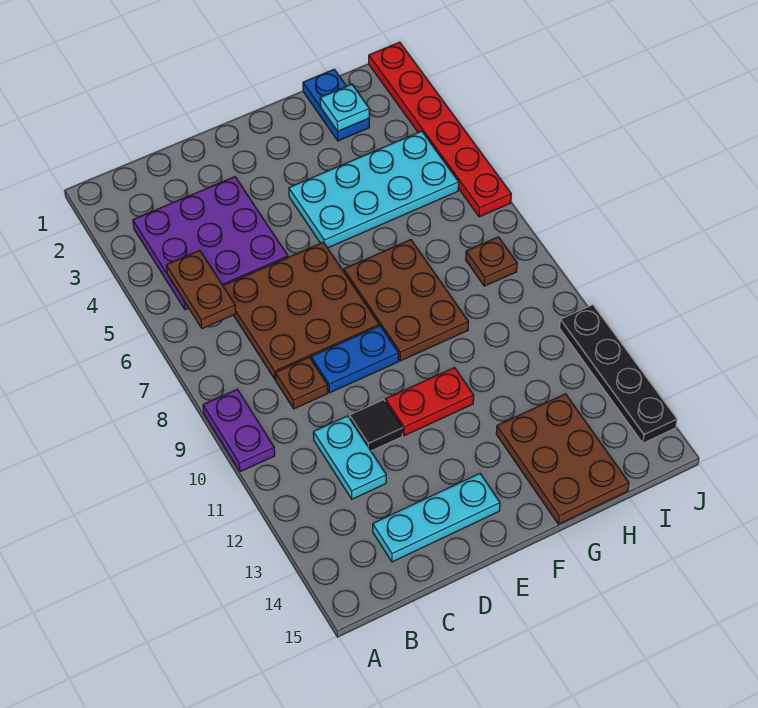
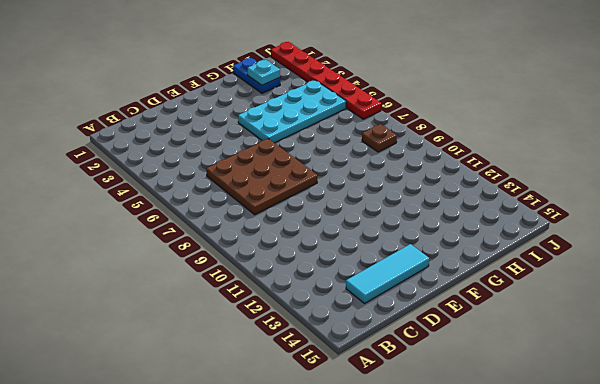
cyan tile C14:E14 level 1 -> cyan plate C14:E14 level 1
none -> purple plate A9:A10 level 1
none -> purple plate B3:D5 level 1
none -> brown plate C9 level 1

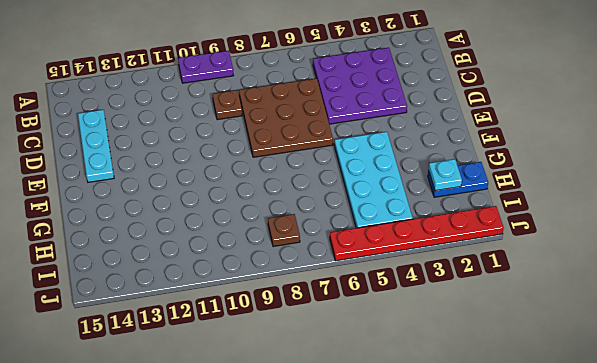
none -> cyan plate C11:C12 level 1
none -> blue plate D9:E9 level 1
none -> black tile D11 level 1

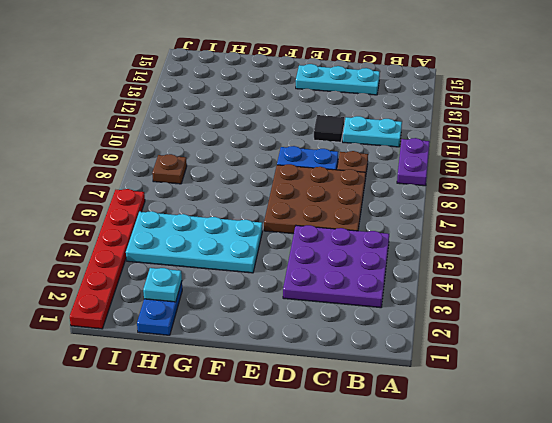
cyan plate B11:C11 level 1 -> cyan plate C11:C12 level 1
none -> red plate E11:F11 level 1
none -> brown plate F7:G9 level 1
none -> brown plate G13:H15 level 1

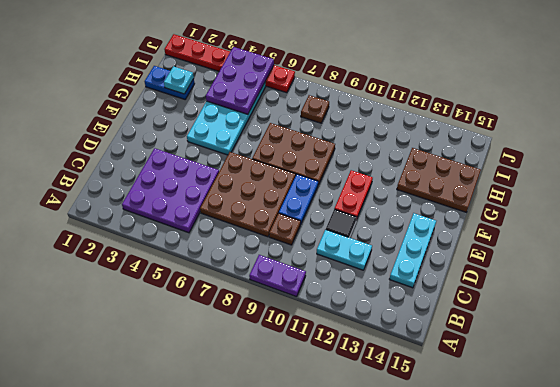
purple plate H4:J5 level 2 -> none
none -> black plate J11:J14 level 1
none -> brown plate B5:B6 level 2

